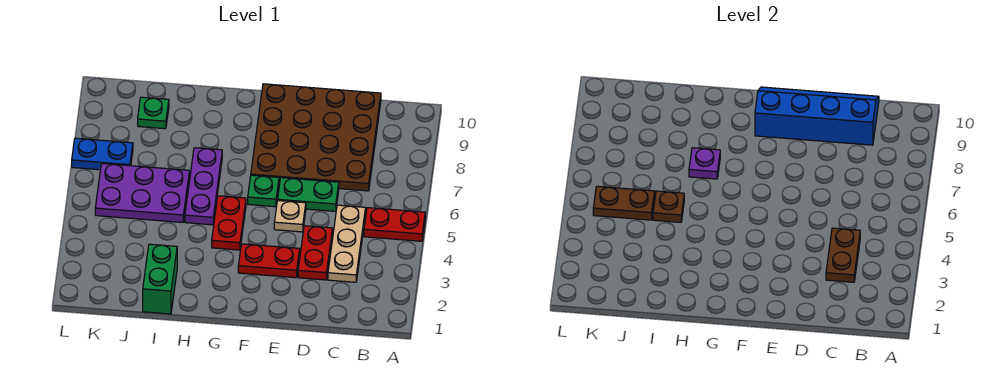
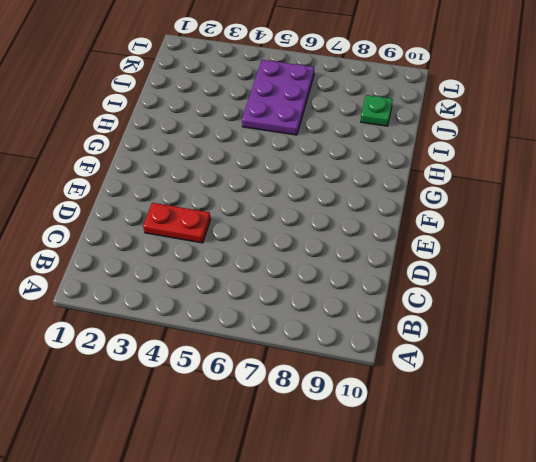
none -> red plate A5:B5 level 1
none -> tan plate C3:C5 level 1
none -> brown plate C7:F10 level 1

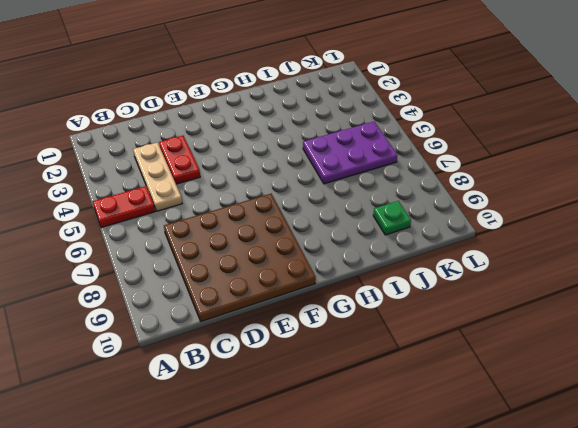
none -> green plate D6:E6 level 1
none -> red plate E3:F3 level 1
none -> tan plate E5 level 1

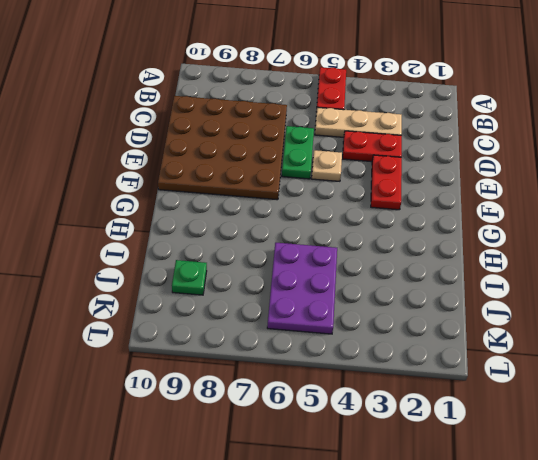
none -> green plate F6 level 1
none -> red plate G4:G5 level 1
none -> purple plate H5:H7 level 1

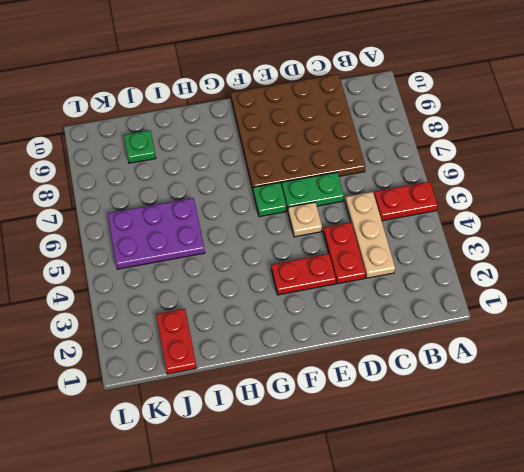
red plate J1:J2 level 1 -> red plate G4:G5 level 1
none -> purple plate H5:H7 level 1
none -> green brick I1:I2 level 1
none -> blue plate K7:L7 level 1

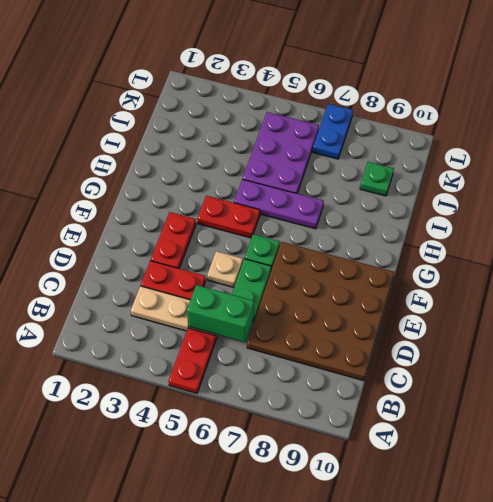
green brick C5:C6 level 2 -> green brick I1:I2 level 1
none -> brown plate C3:C4 level 2
none -> blue slope C9:F10 level 2 top 9
none -> purple plate H7 level 2

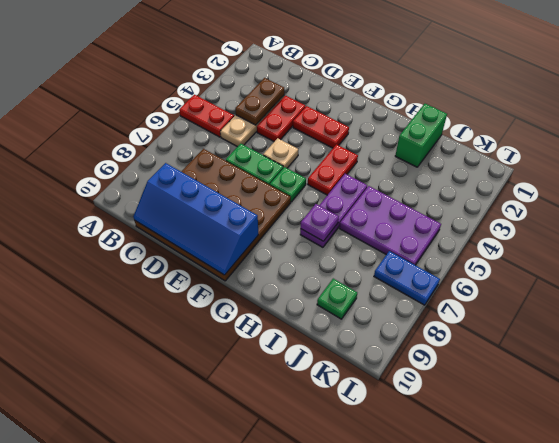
none -> brown plate I5 level 2
none -> brown plate J5:K5 level 2

